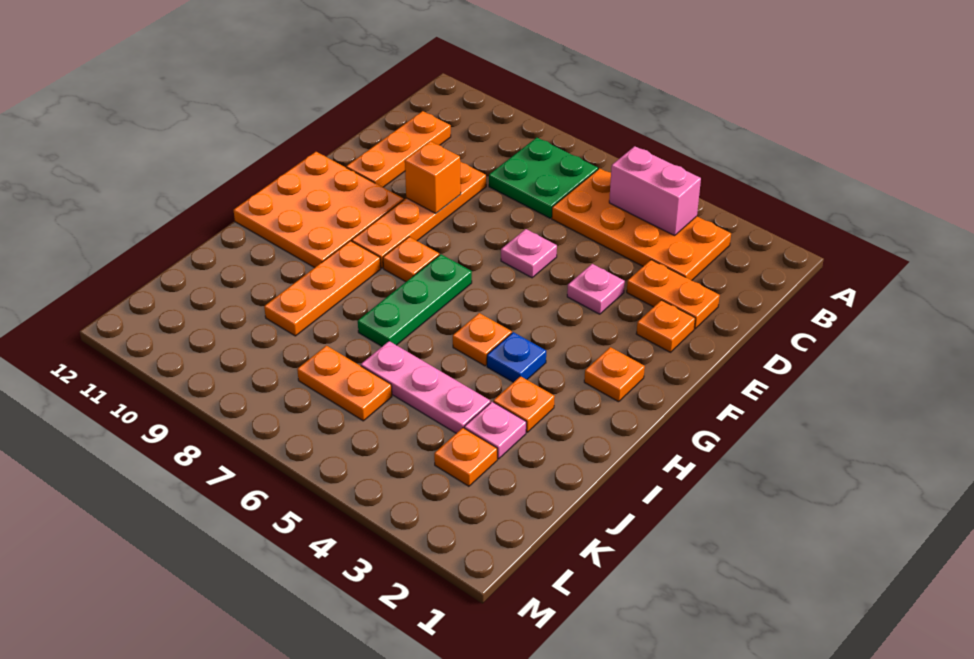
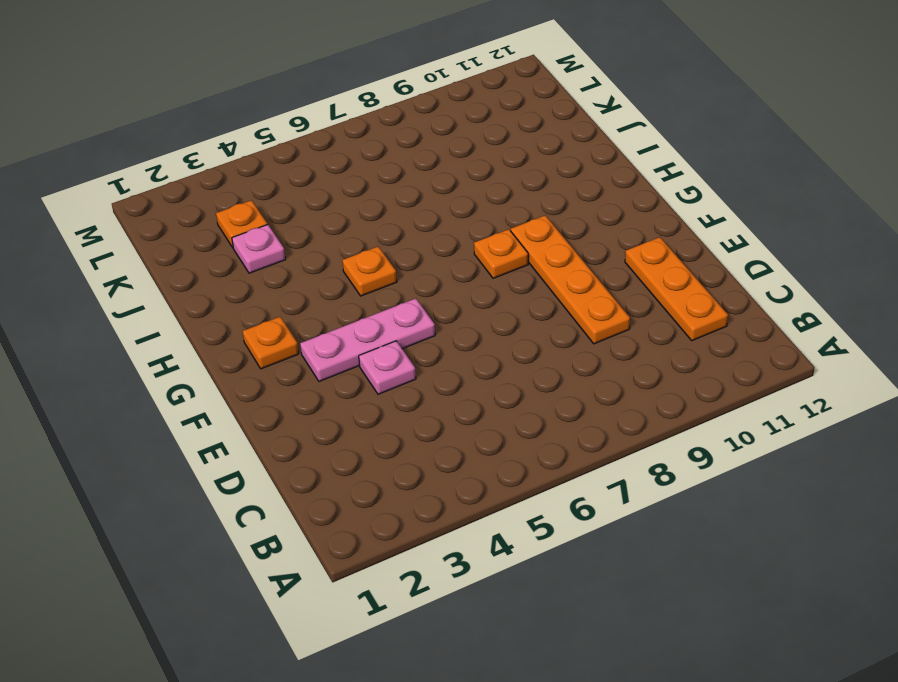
pink plate F3:F5 level 1 -> pink plate J4:J6 level 1
none -> orange plate B3:C6 level 1
none -> green plate B7:C8 level 1
none -> orange plate D2:D3 level 1

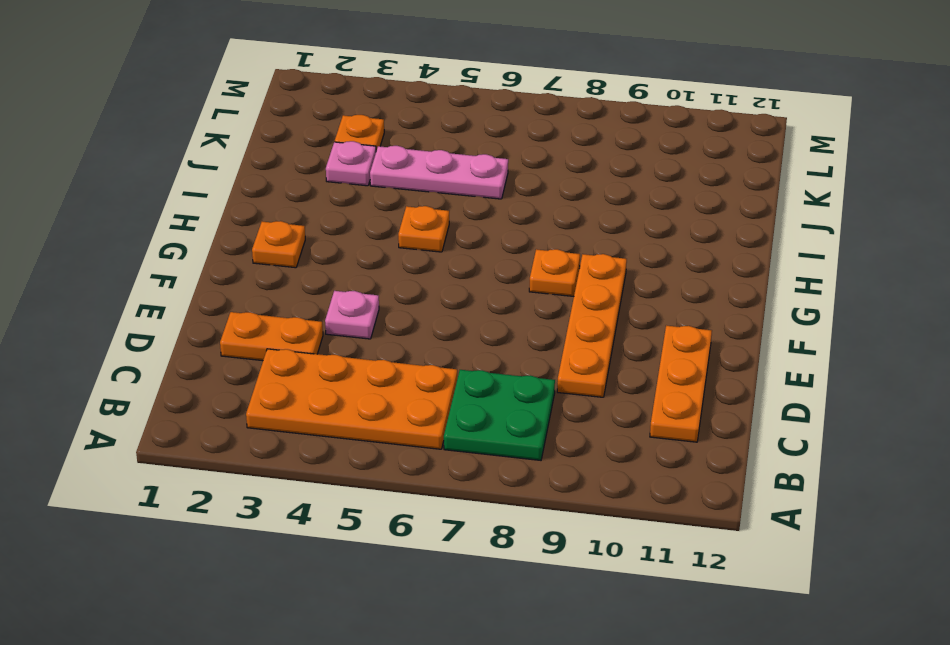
none -> orange plate E2 level 1
none -> pink plate E6 level 1
none -> orange plate F10:H12 level 1

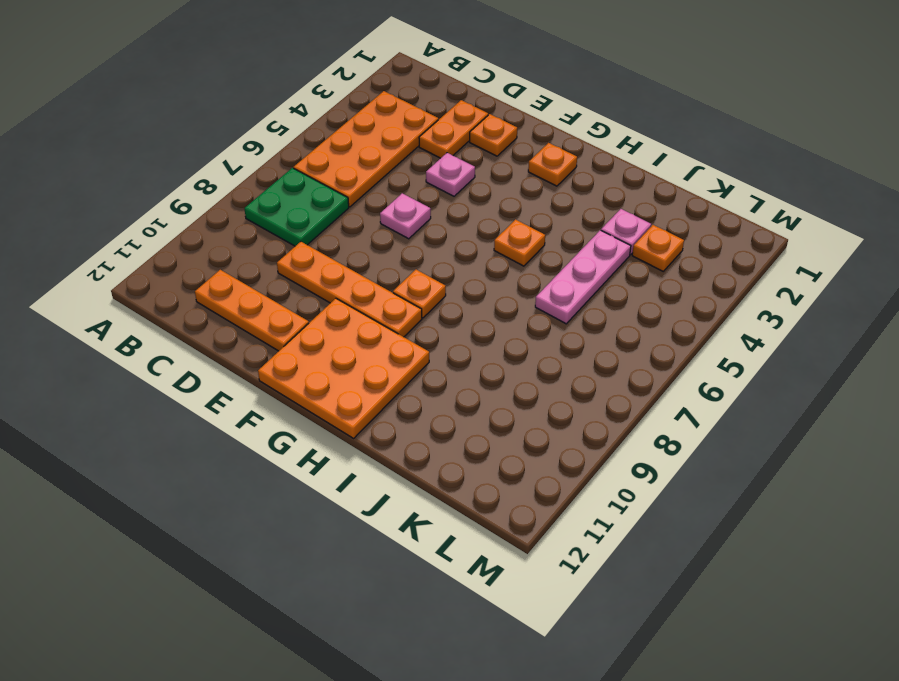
none -> green plate G7:I7 level 1
none -> blue plate H4 level 1
none -> orange plate H9:J9 level 1

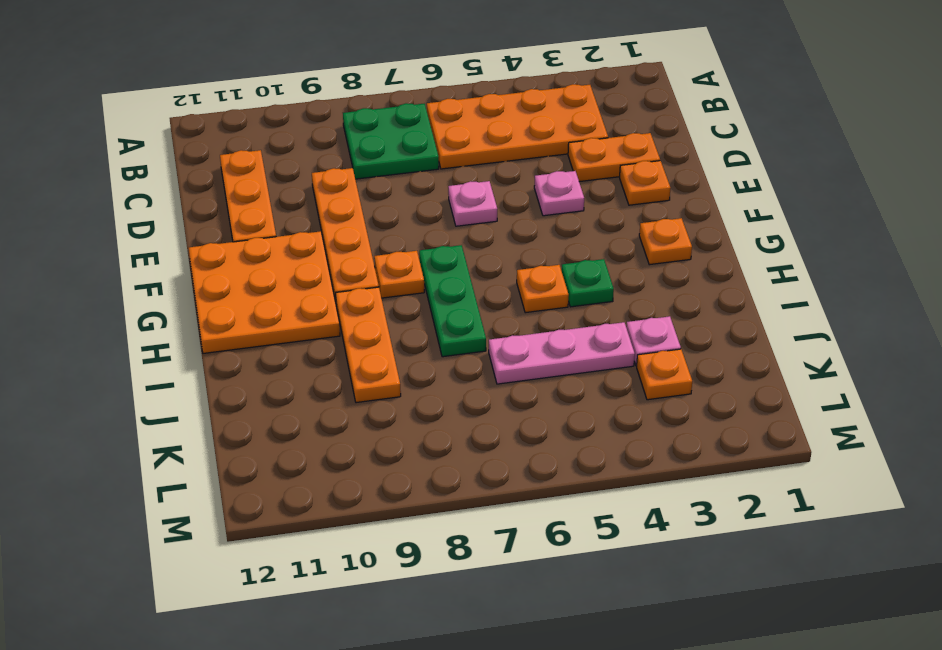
green plate H4 level 1 -> blue plate H4 level 1
none -> orange plate I3 level 1
none -> orange plate K6:K7 level 1
none -> pink brick B4:B5 level 2

